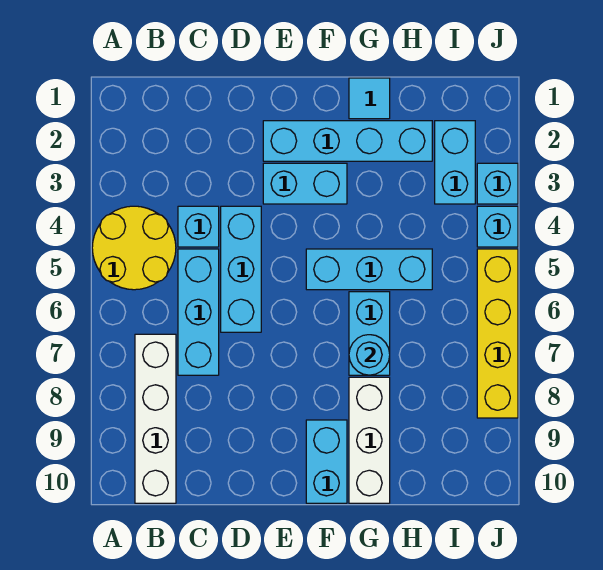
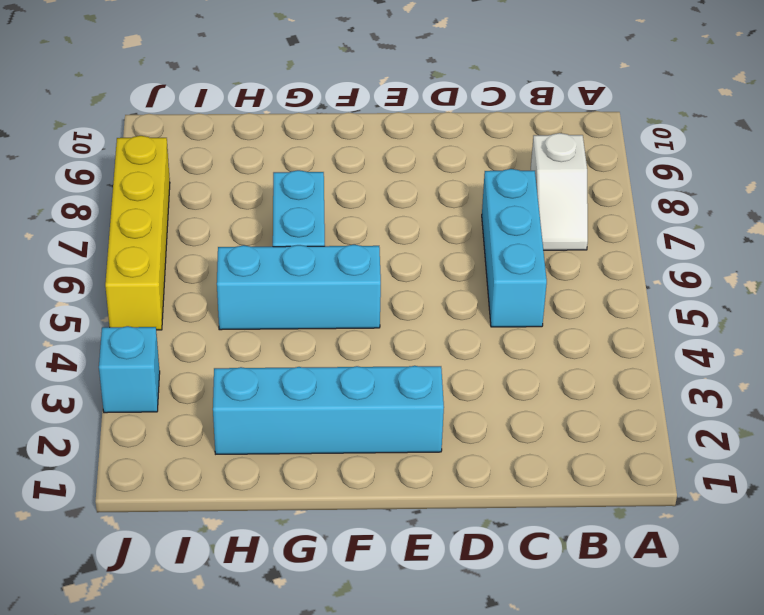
white slope B7:B8 level 1 top 8 -> white brick B7:B10 level 1
none -> yellow round brick A4:B5 level 1
none -> cyan brick C4 level 1
none -> cyan brick D4:D6 level 1

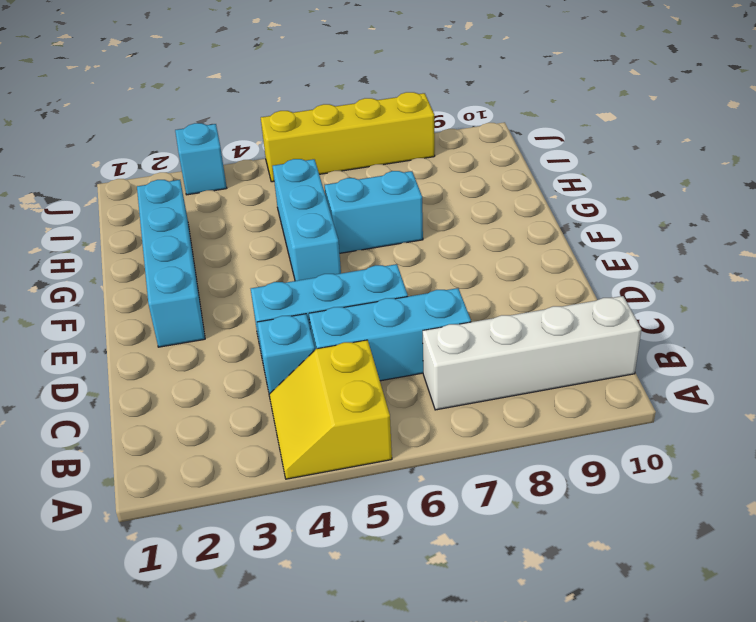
yellow slope A4:B5 level 1 top 5 -> yellow round brick A4:B5 level 1
none -> cyan brick E3:F3 level 1
none -> cyan brick F9:F10 level 1
none -> cyan tile G1 level 1

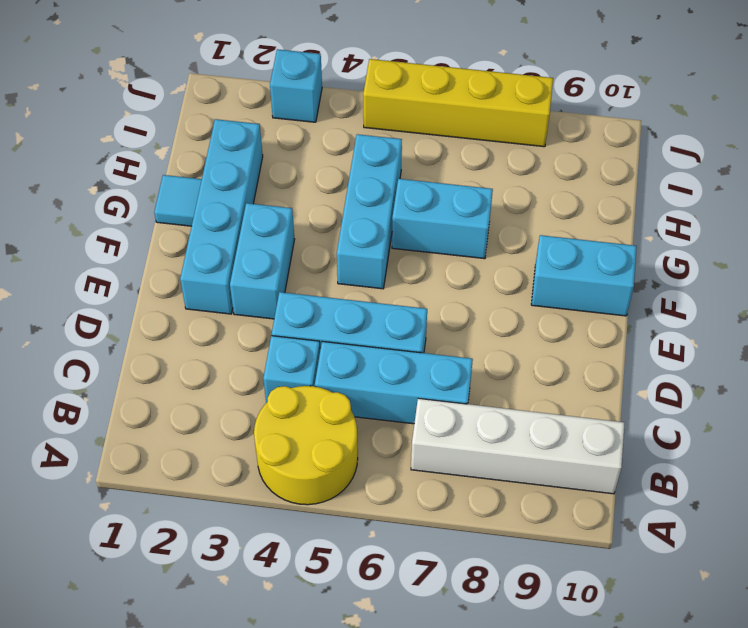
none -> white brick G8:G10 level 1
none -> cyan brick I2:I3 level 1
none -> cyan brick J4 level 1

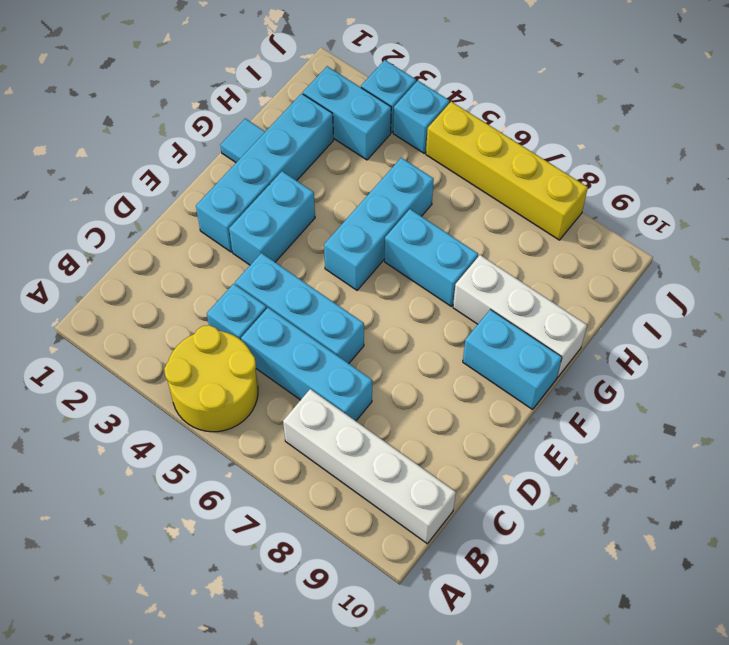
none -> cyan round brick G7 level 2

